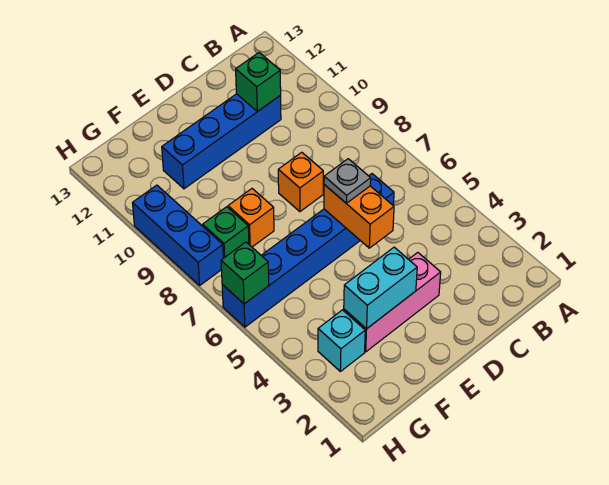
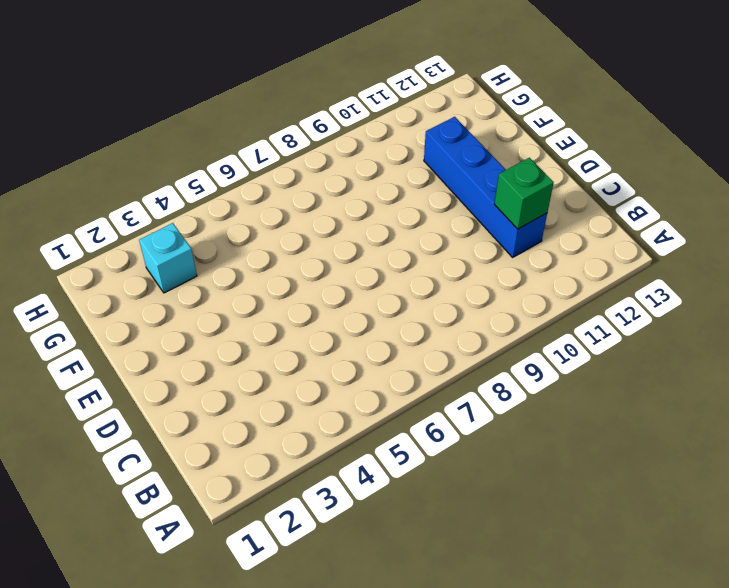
none -> blue brick C6:H6 level 1
none -> pink brick D3:F3 level 1
none -> orange brick D8 level 1

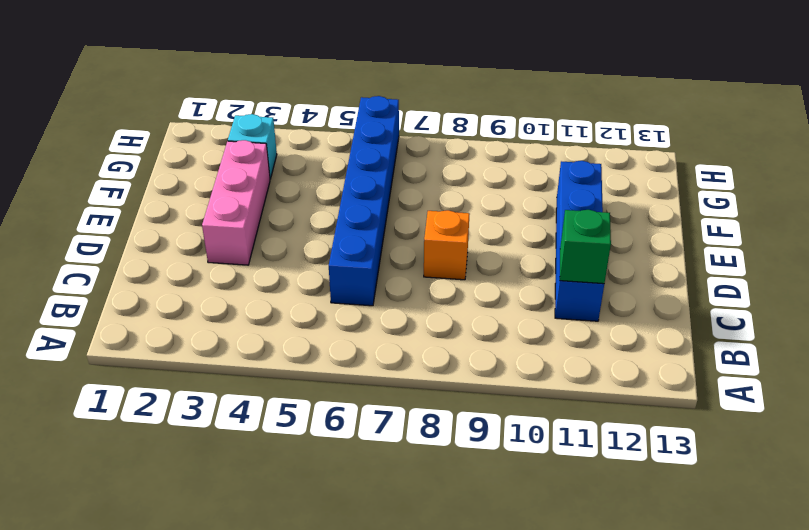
none -> orange brick F8 level 1
none -> green brick G8 level 1
none -> blue brick H8:H10 level 1

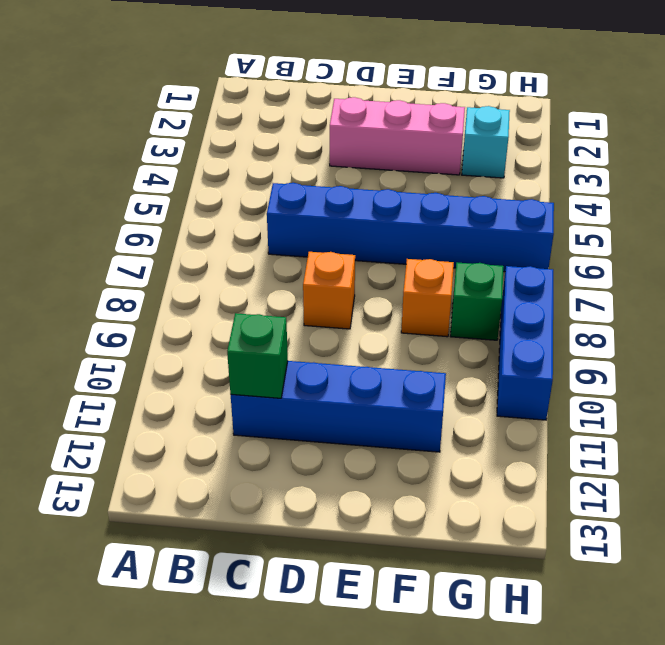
none -> orange brick D5:D6 level 2
none -> cyan brick E3:F3 level 2
none -> green brick H6 level 2

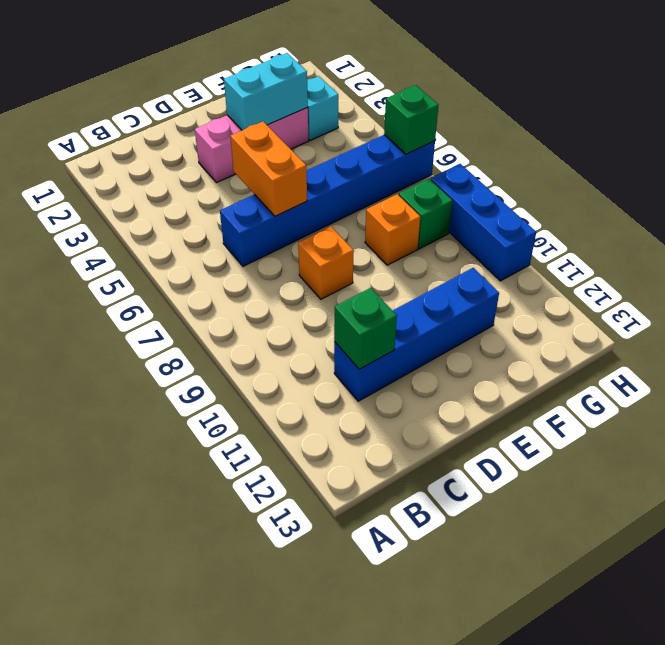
none -> grey plate D6 level 3

